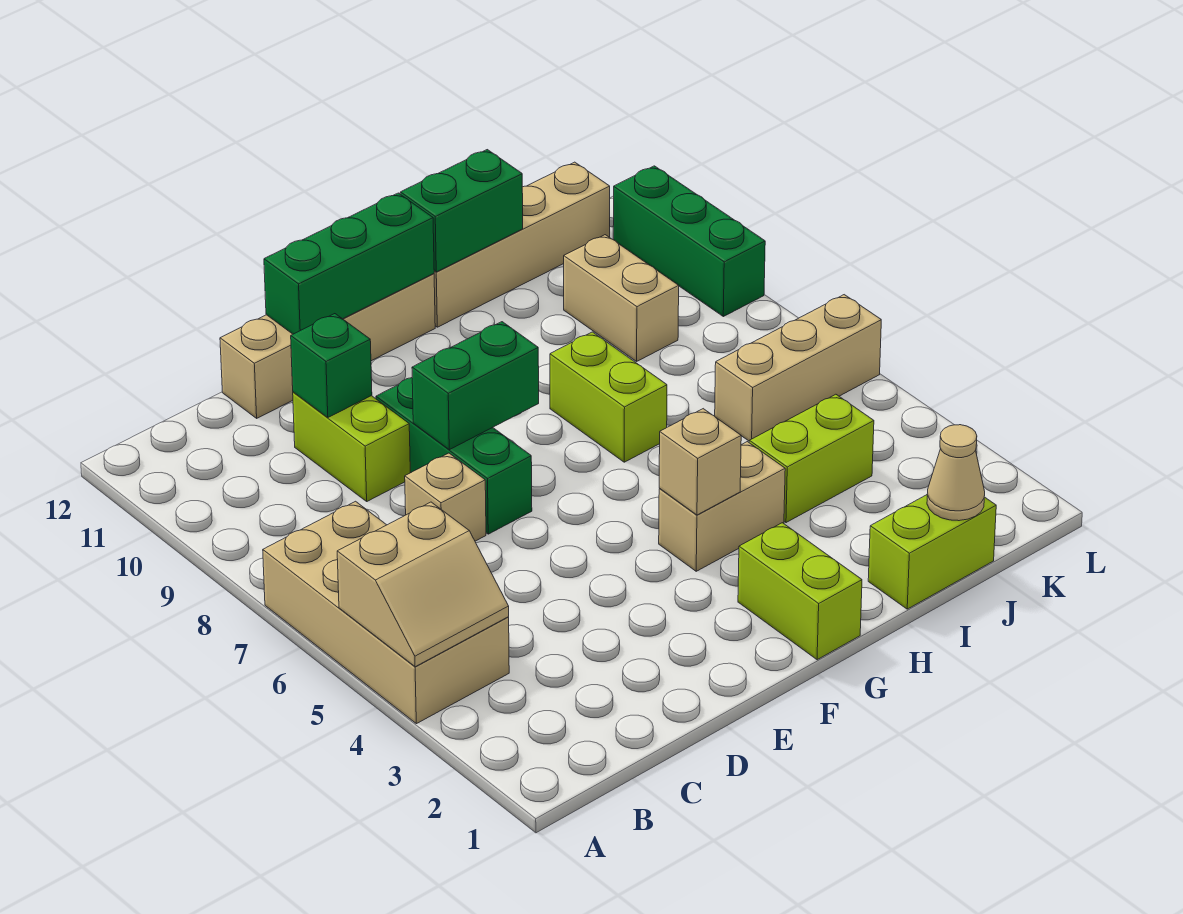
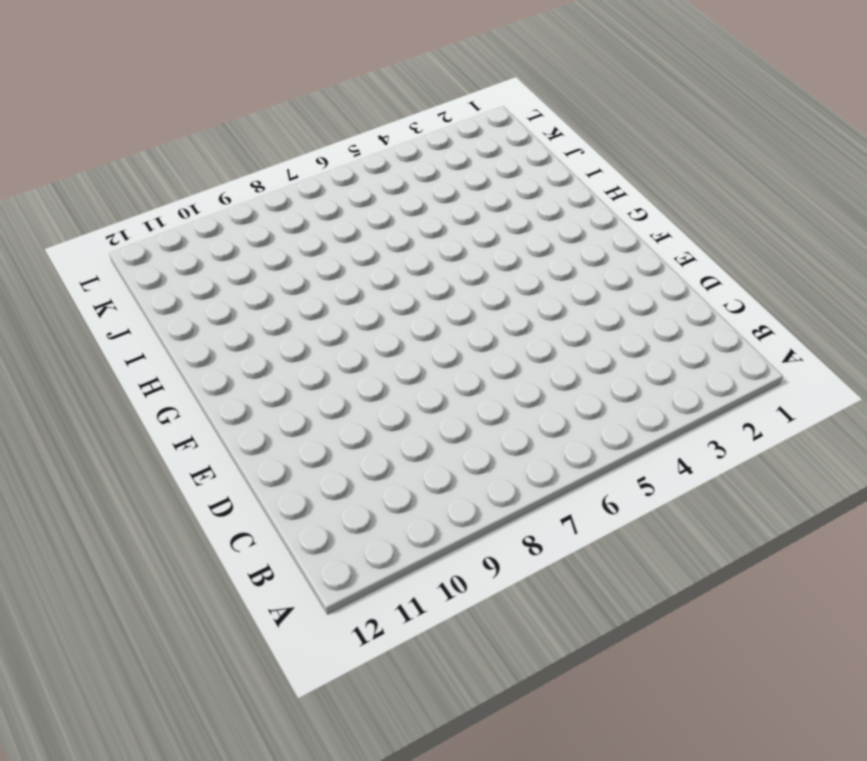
none -> tan brick A4:B7 level 1
none -> tan brick D7 level 1
none -> lime brick D9:D10 level 1

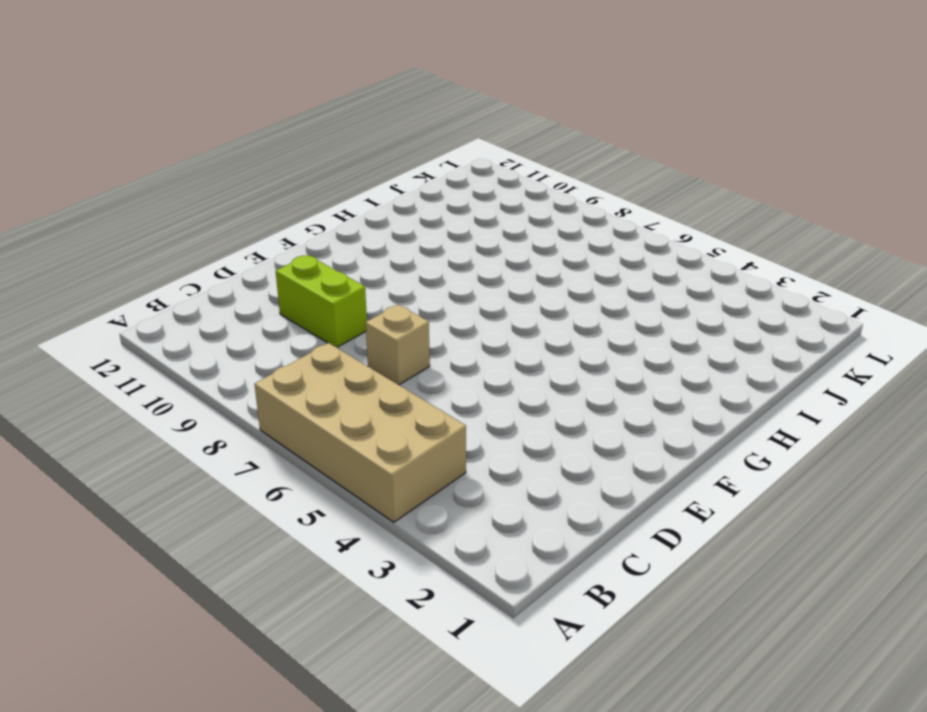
none -> tan brick D12:G12 level 1
none -> green brick E7:E9 level 1
none -> lime brick G1:G2 level 1

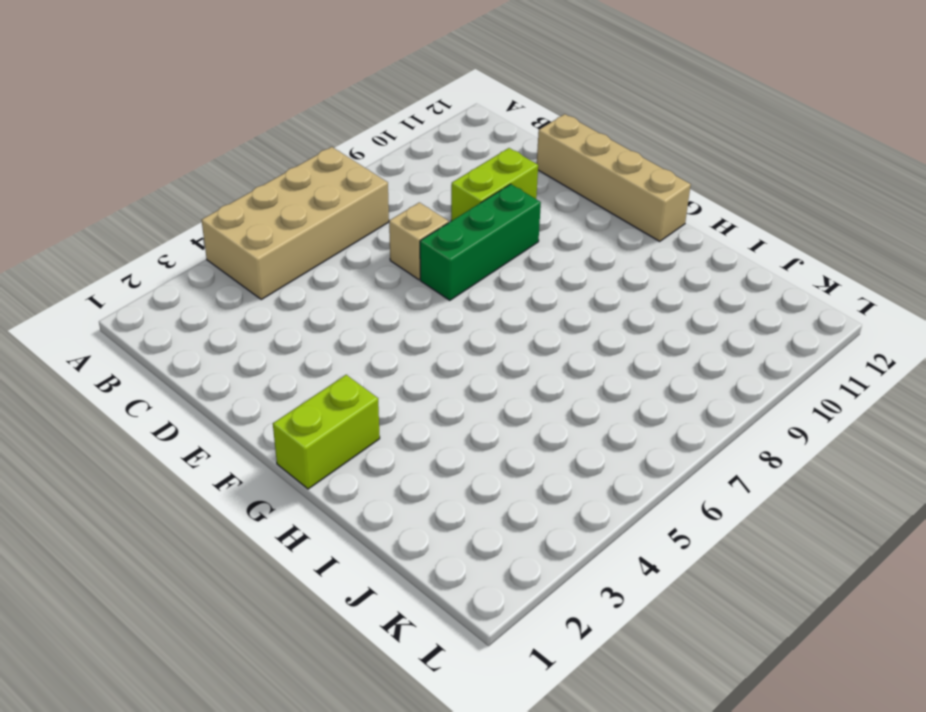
none -> tan brick G4:H4 level 1
none -> lime brick H7:H8 level 1
none -> tan brick H12:K12 level 1

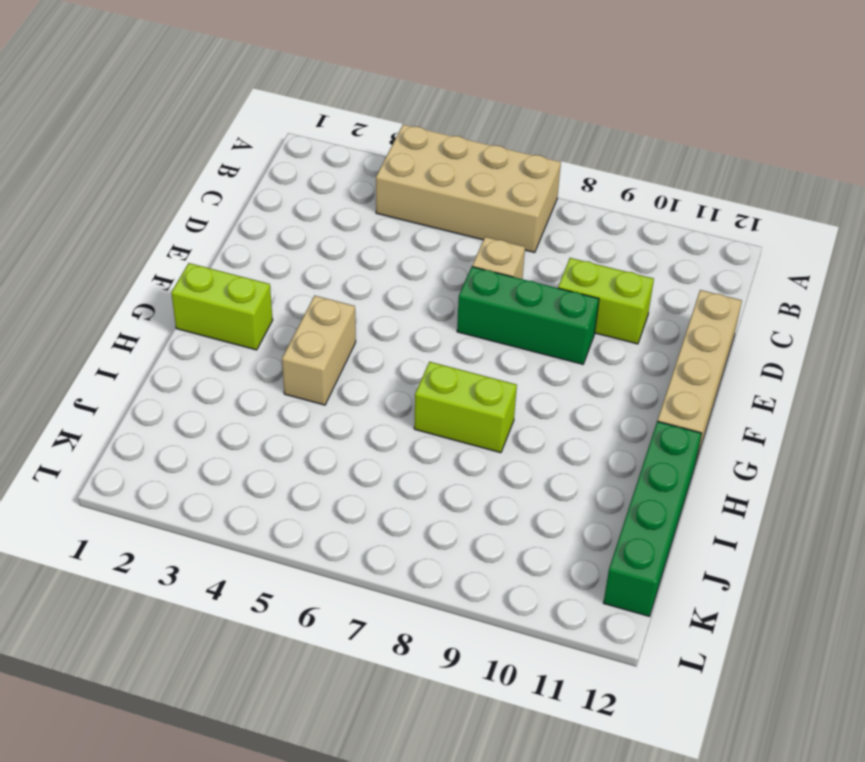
green brick H12:K12 level 1 -> tan brick H12:K12 level 1
none -> lime brick I1:J1 level 1
none -> lime brick I4:J4 level 1
none -> tan brick J6:L6 level 1

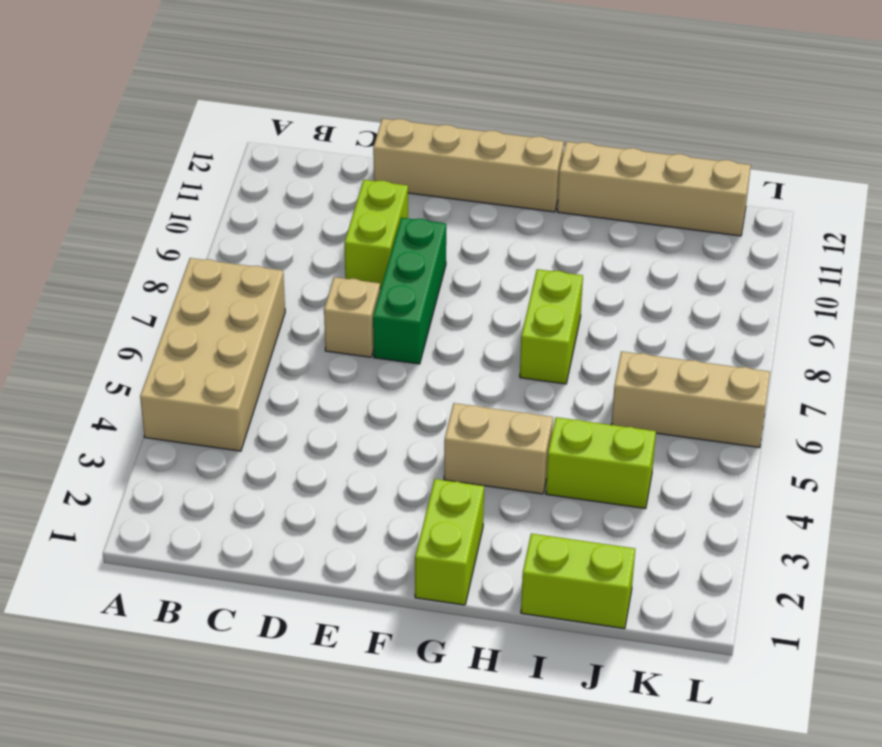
none -> tan brick J9:J10 level 1
none -> green brick L9:L11 level 1
none -> tan slope A4:B5 level 2 top 5

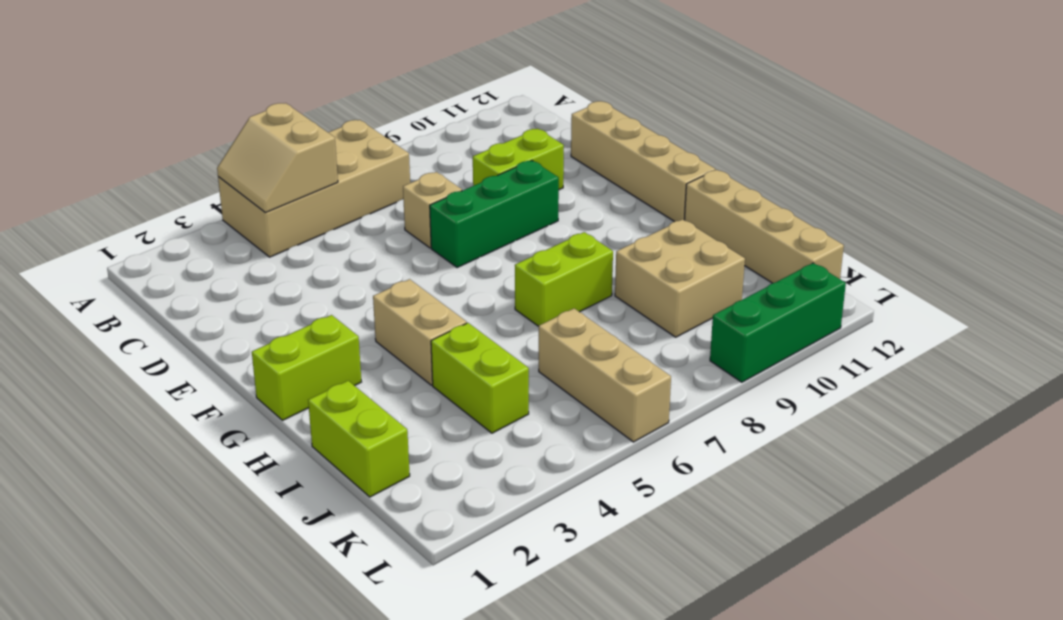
tan brick I9:J10 level 1 -> tan brick J9:J10 level 1
none -> green brick D10 level 2
none -> green brick E8:F8 level 2
none -> green brick E12:G12 level 2

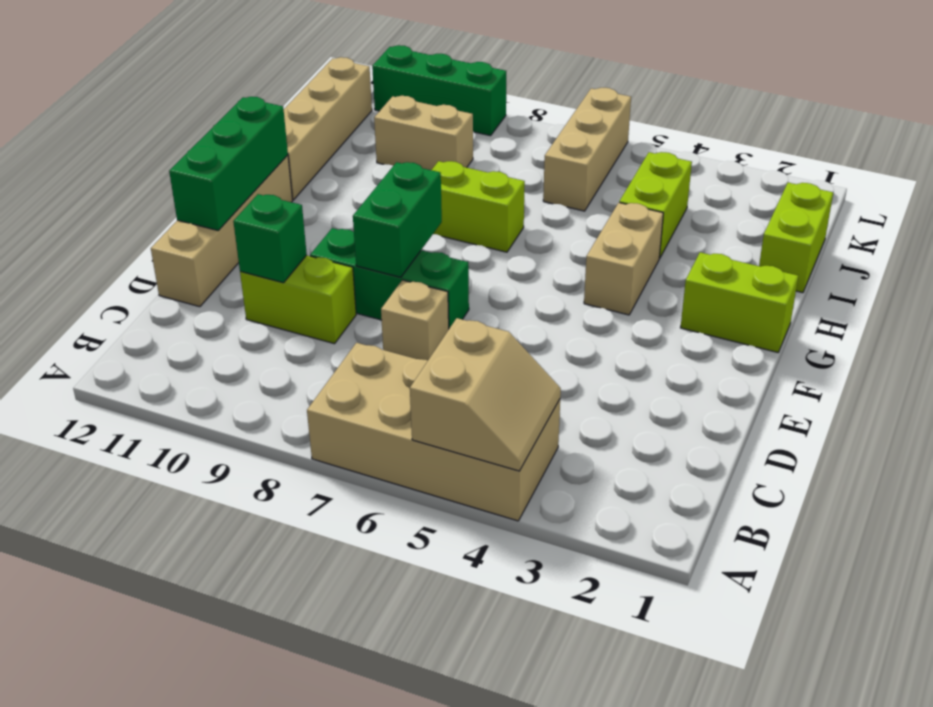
none -> tan brick G4 level 2
none -> green brick H12:I12 level 2
none -> tan cone J1 level 2

